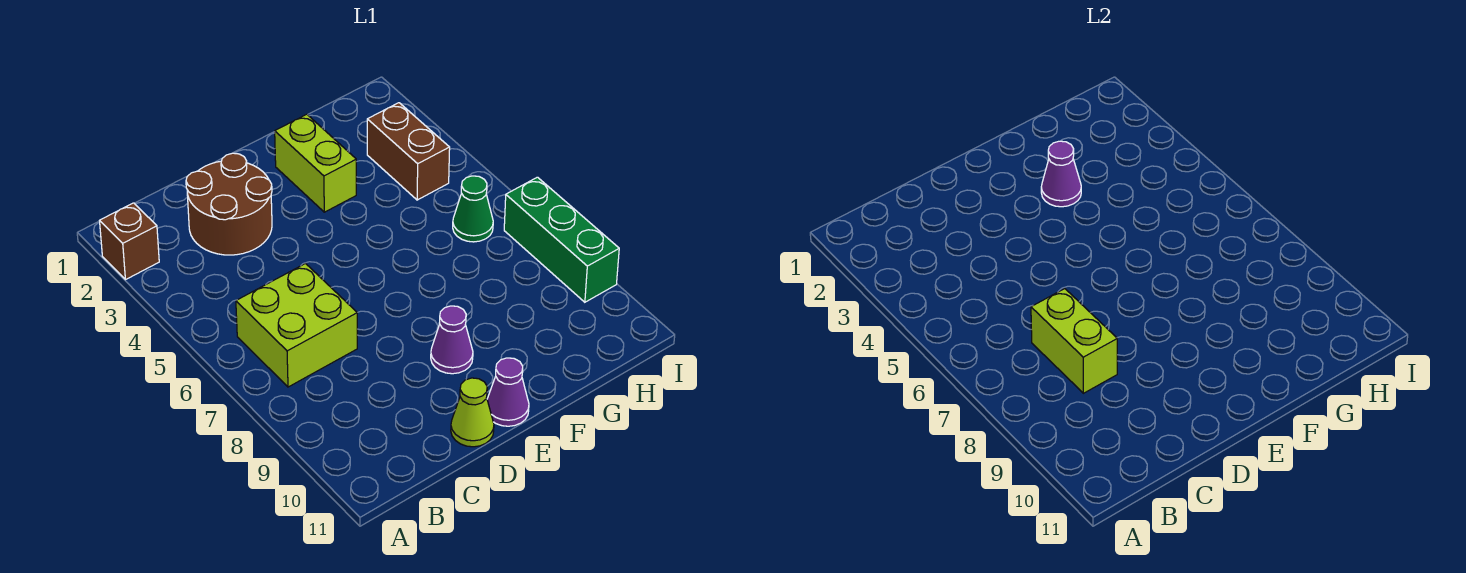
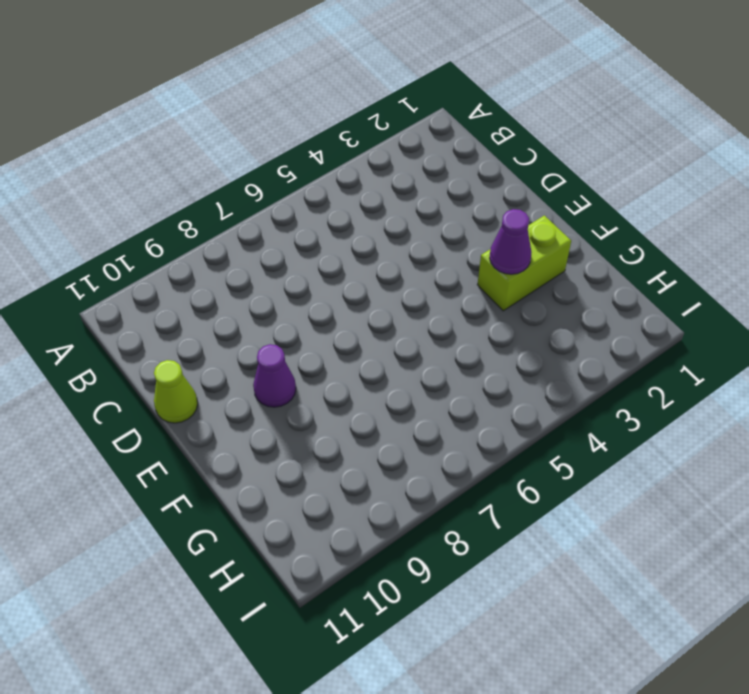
none -> brown brick A2 level 1
none -> lime brick B6:C7 level 1
none -> brown round brick C2:D3 level 1

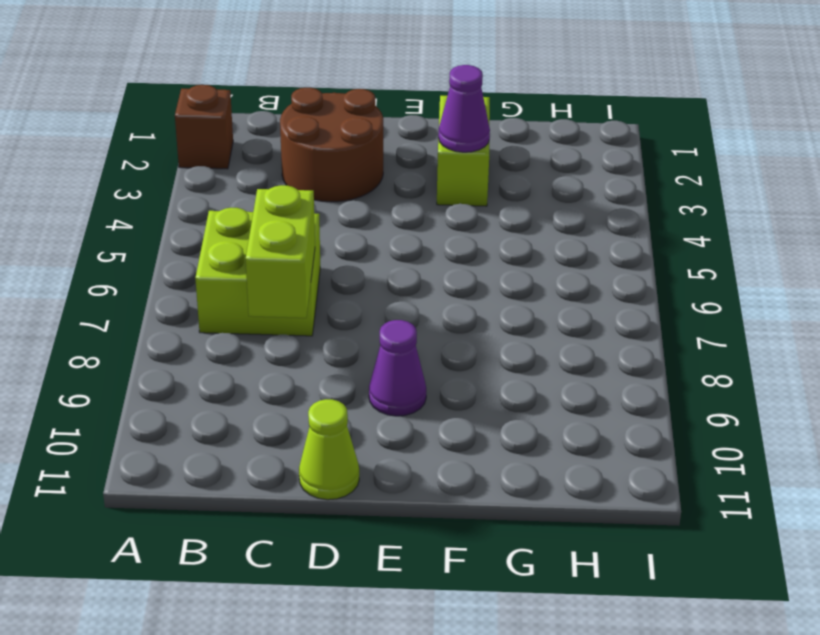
none -> purple cone E11 level 1
none -> brown brick H3:H4 level 1
none -> green cone H6 level 1

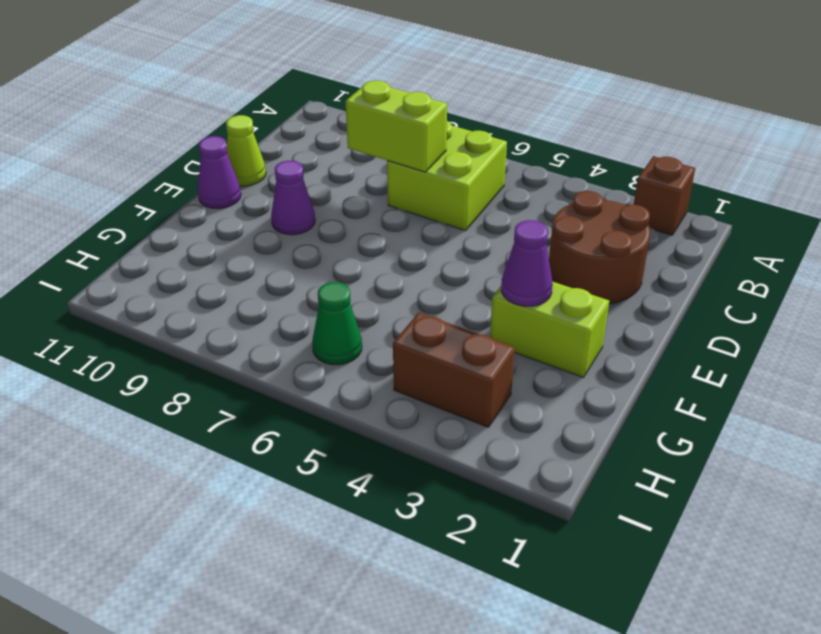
none -> green brick I7:I9 level 1

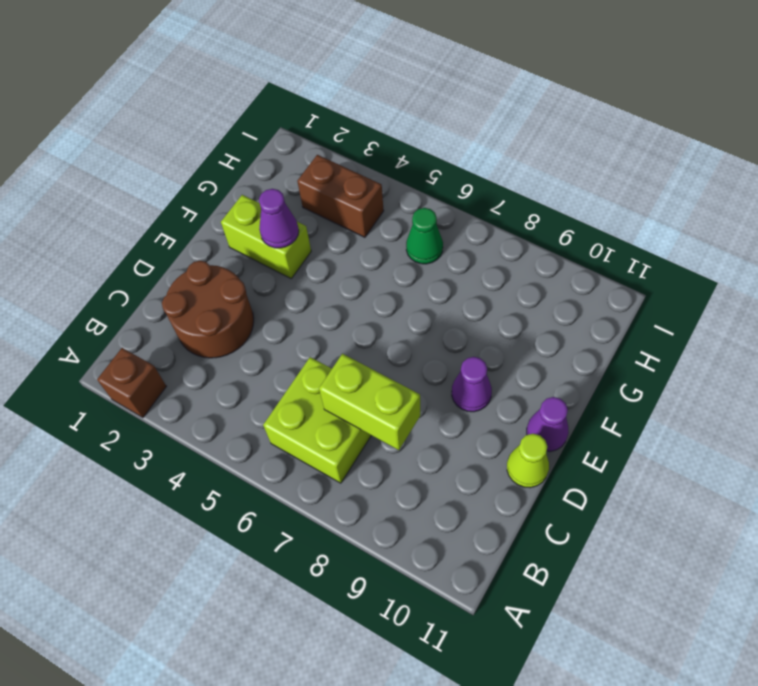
none -> green brick I7:I9 level 1

